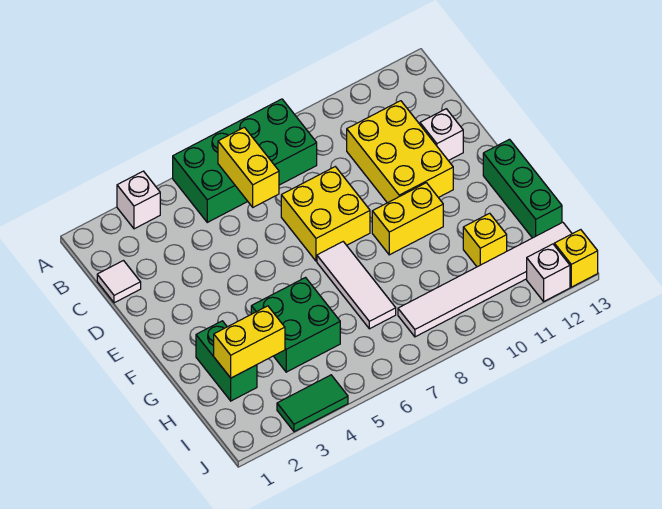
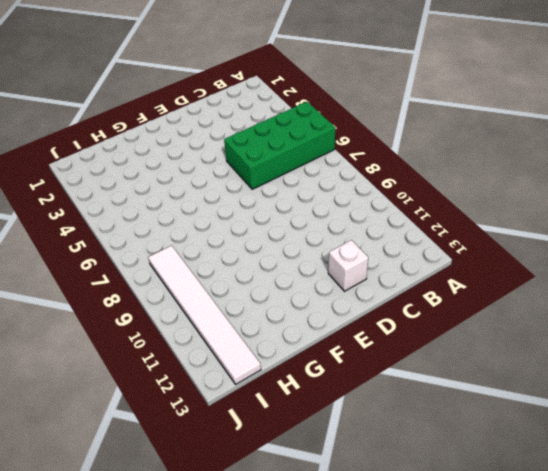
green brick A5:D6 level 1 -> green brick A5:B8 level 1
none -> white brick A3 level 1
none -> white tile C1 level 1
none -> yellow brick C10:E11 level 1

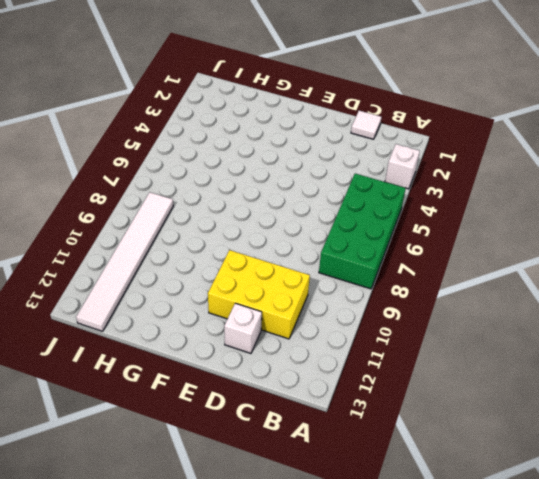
none -> yellow brick D7:E8 level 1
none -> white tile F7:H7 level 1
none -> yellow brick F9:F10 level 1

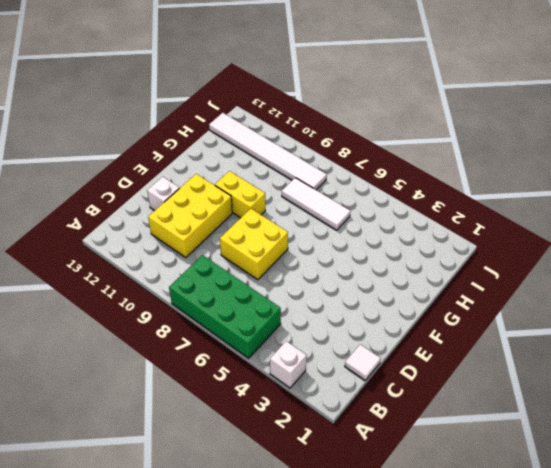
white tile H6:H8 level 1 -> white tile F7:H7 level 1
none -> green brick F13:H13 level 1
none -> green brick G2:H2 level 1
none -> green brick G4:H5 level 1

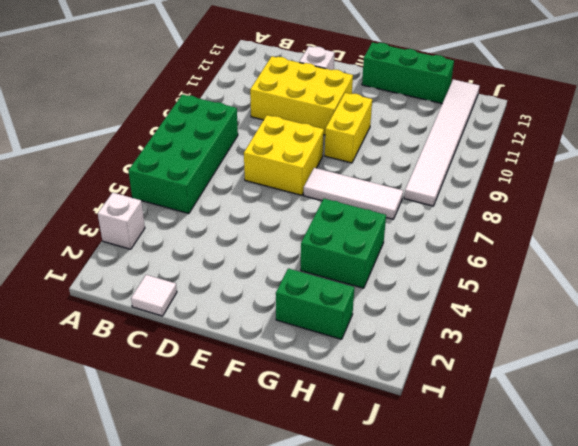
none -> yellow brick H11 level 1
none -> green tile J3:J4 level 1
none -> white brick J12 level 1

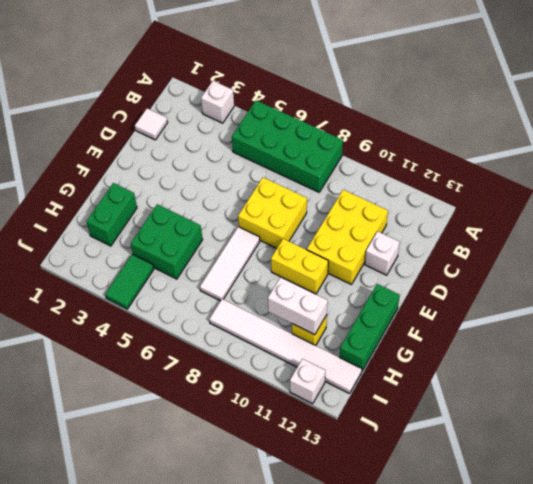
white brick H10:H11 level 2 -> none
green tile I4:J4 level 1 -> green tile J3:J4 level 1
none -> yellow brick J13 level 1
none -> yellow brick B6:C6 level 2
none -> yellow brick H2:H3 level 2

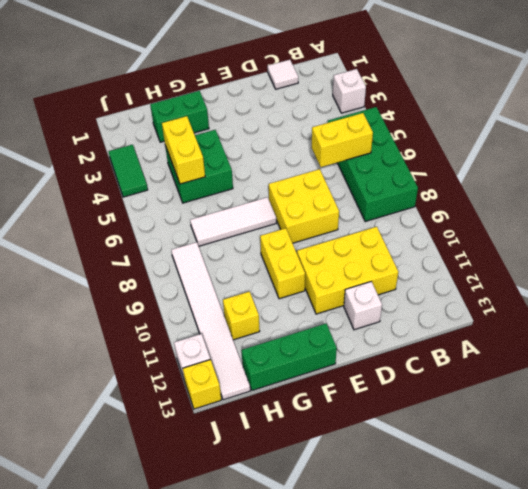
yellow brick H4:H5 level 2 -> yellow brick H2:H3 level 2

